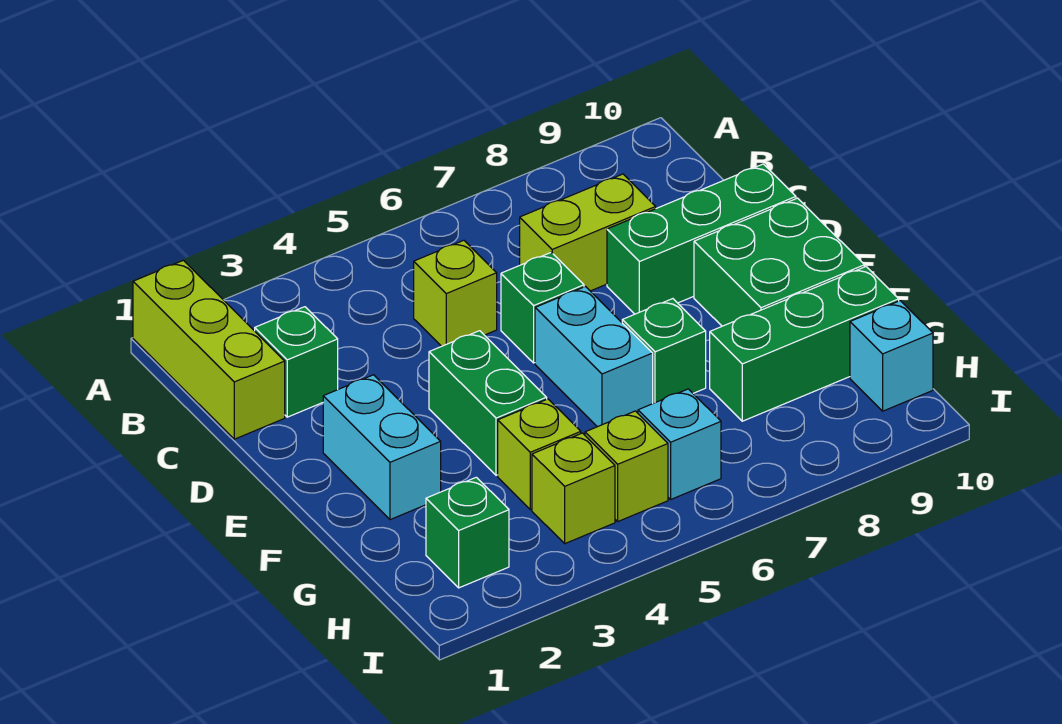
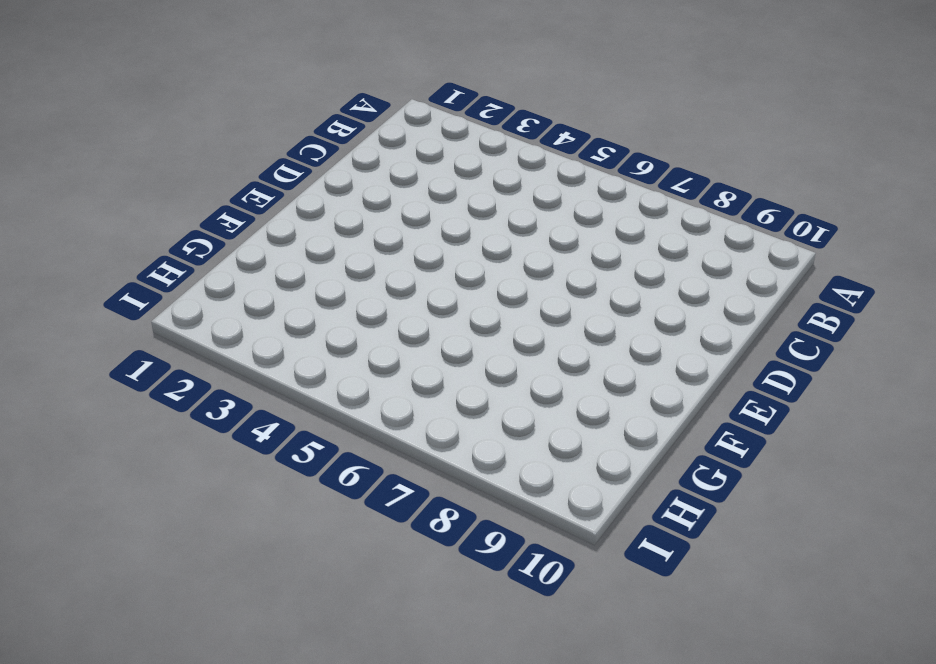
none -> lime brick A1:C1 level 1
none -> green brick C2 level 1
none -> lime brick C5 level 1

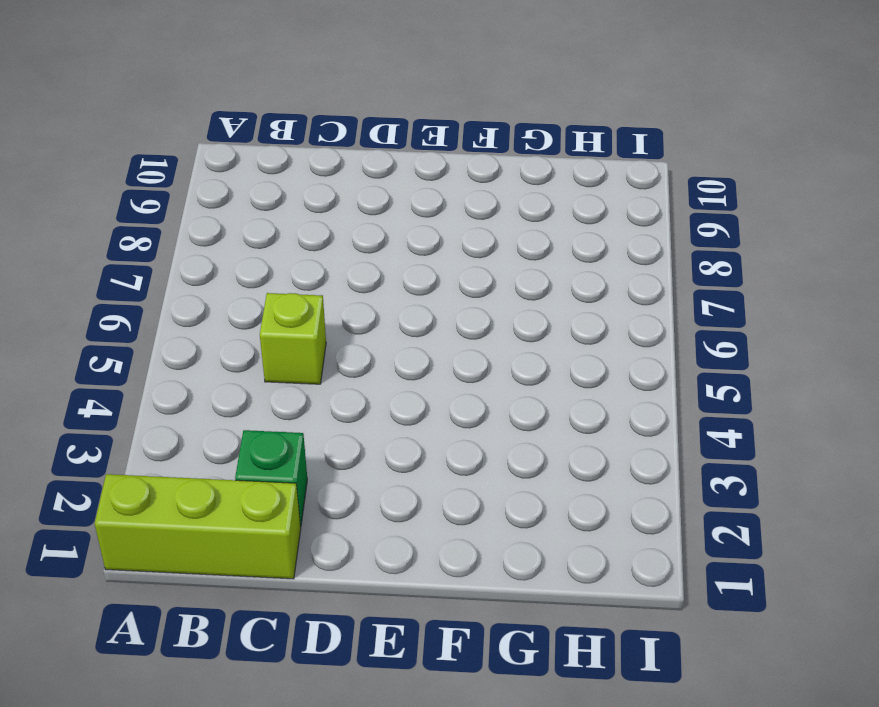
none -> lime brick C7:C8 level 1
none -> green brick D6 level 1
none -> green brick D8:D10 level 1

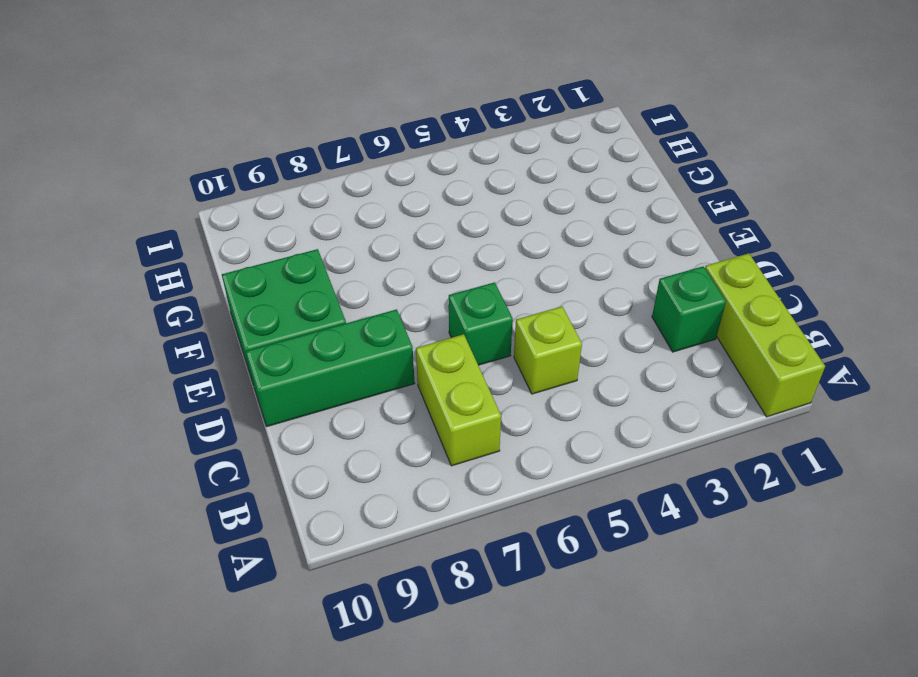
lime brick B7:C7 level 1 -> lime brick C7:C8 level 1
none -> cyan brick E2:F2 level 1
none -> green brick E4:F4 level 1
none -> cyan brick E6:F6 level 1

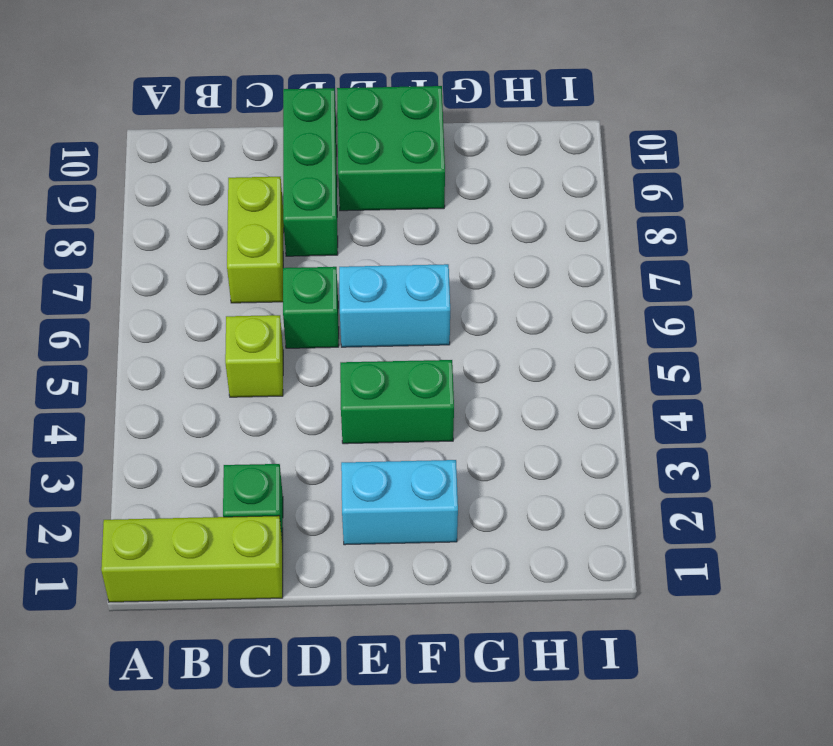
none -> green brick F7 level 1
none -> lime brick G4 level 1
none -> green brick G8:G10 level 1

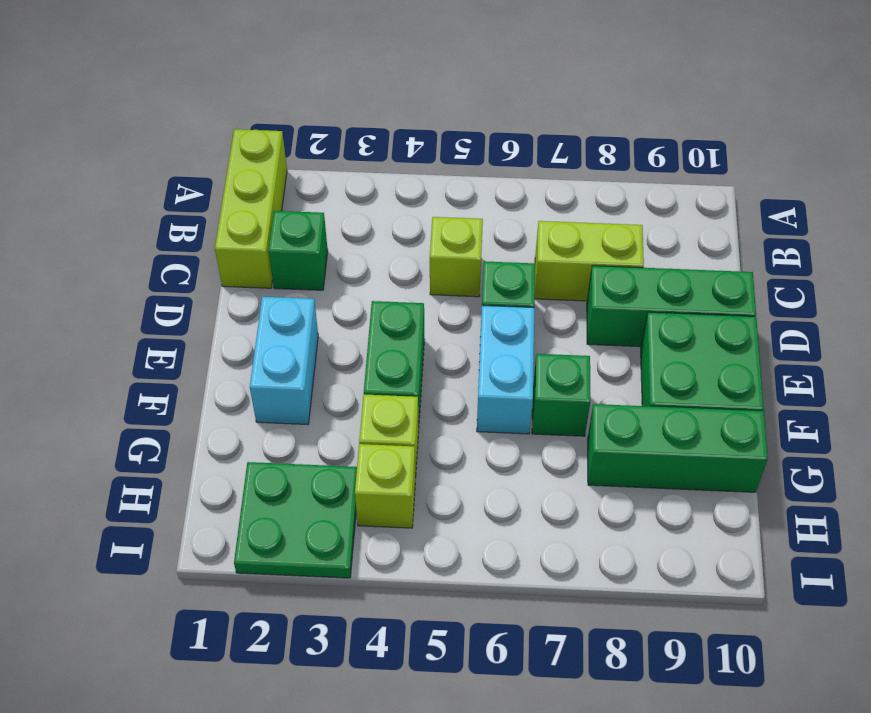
green plate H2:I3 level 1 -> green brick H2 level 1
none -> lime brick H5 level 1
none -> cyan brick H6 level 1
none -> cyan brick H10 level 1

